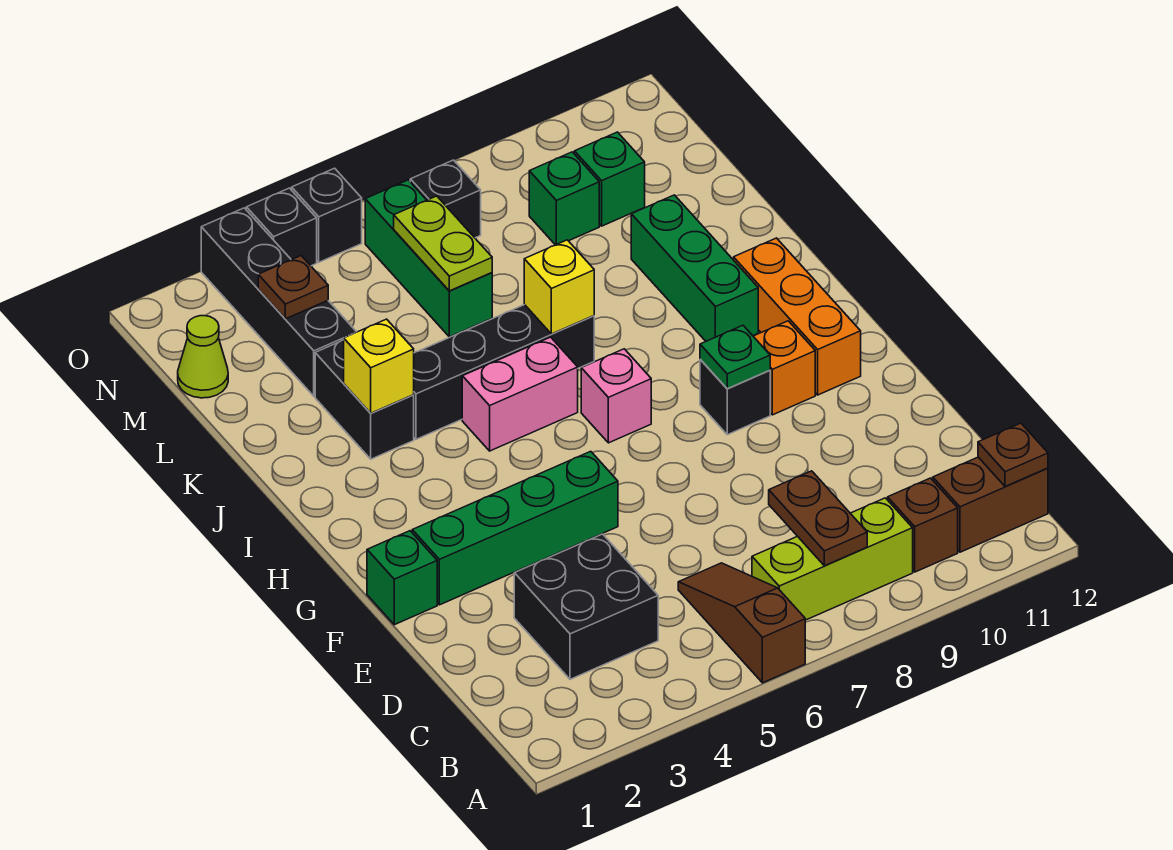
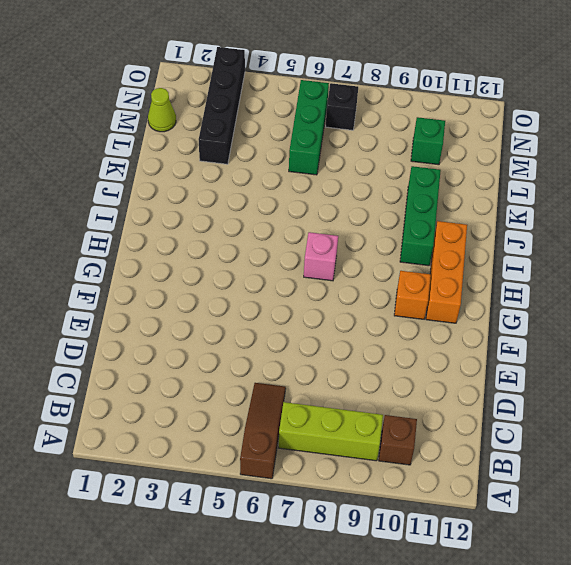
none -> brown brick B11:B12 level 1
none -> black brick C3:D4 level 1
none -> green brick F1 level 1
none -> green brick F2:F5 level 1

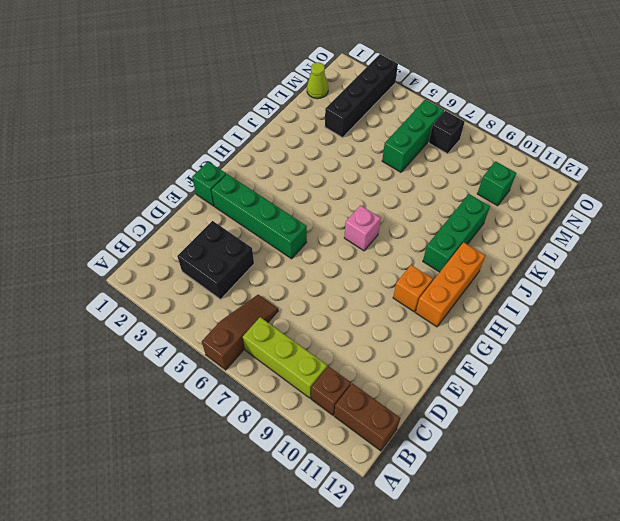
none -> black brick G9 level 1
none -> pink brick I5:I6 level 1
none -> black brick J3:K3 level 1
none -> black brick J4:J7 level 1

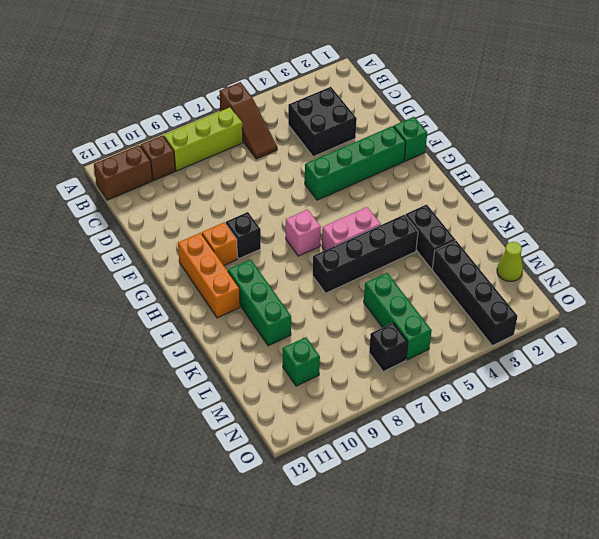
none -> green brick M9 level 1
none -> black brick O4 level 1
none -> black brick O5 level 1
none -> brown plate B8:C8 level 2

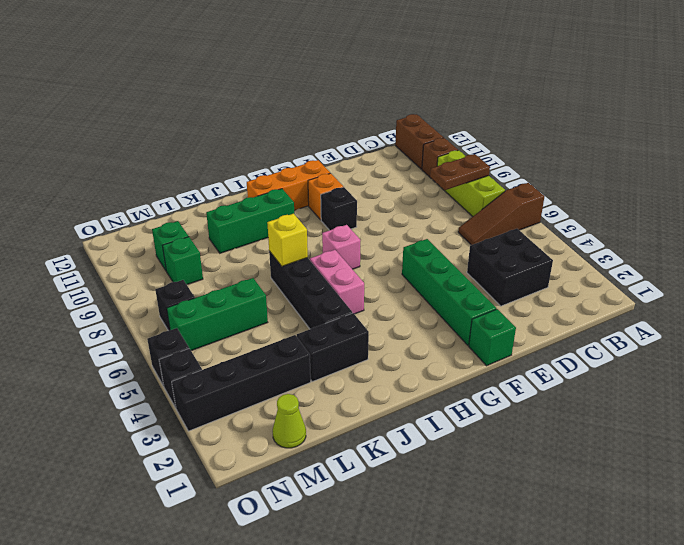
none -> brown plate B12 level 2
none -> green plate G9 level 2
none -> yellow brick J3 level 2
none -> lime plate L6:M6 level 2

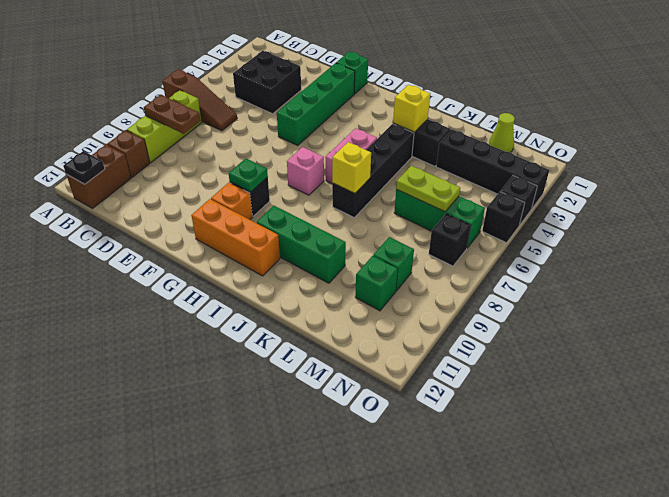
black plate B12 level 2 -> brown plate B12 level 2
none -> brown plate M3 level 2

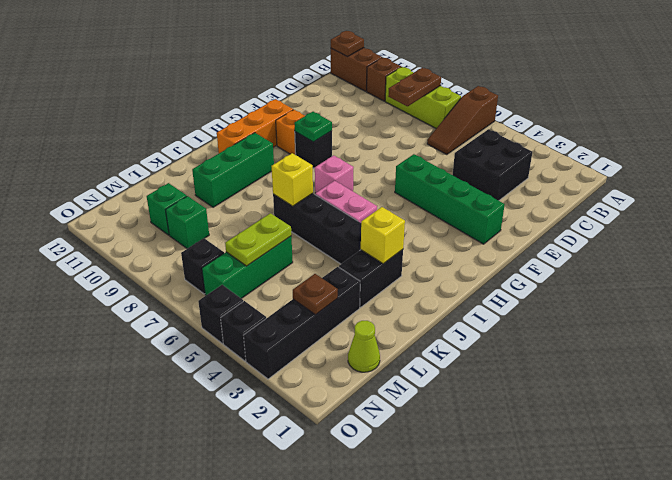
none -> green brick F1 level 1

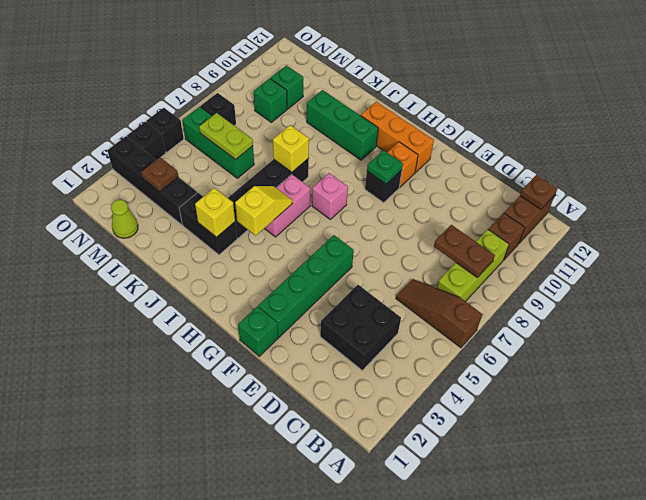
yellow slope I4:I5 level 2 top 4 -> none

